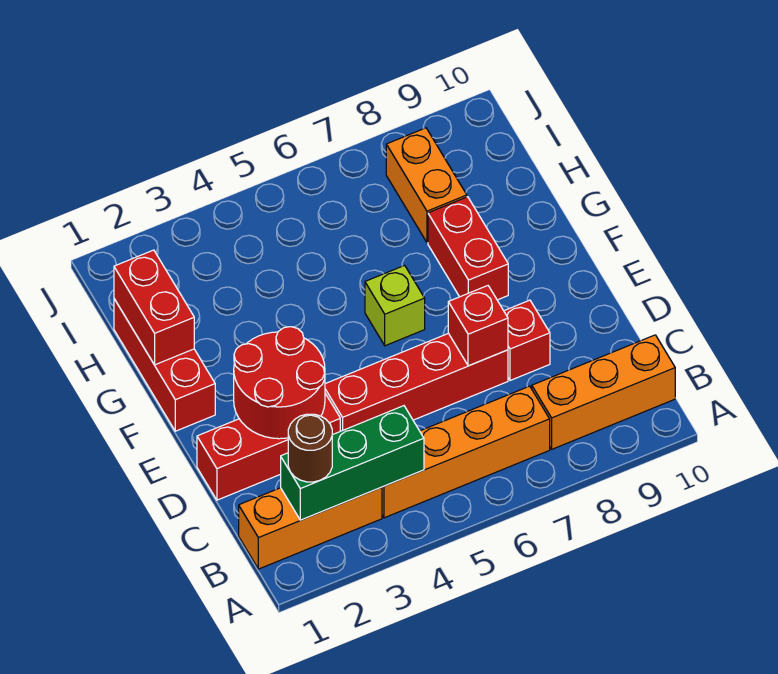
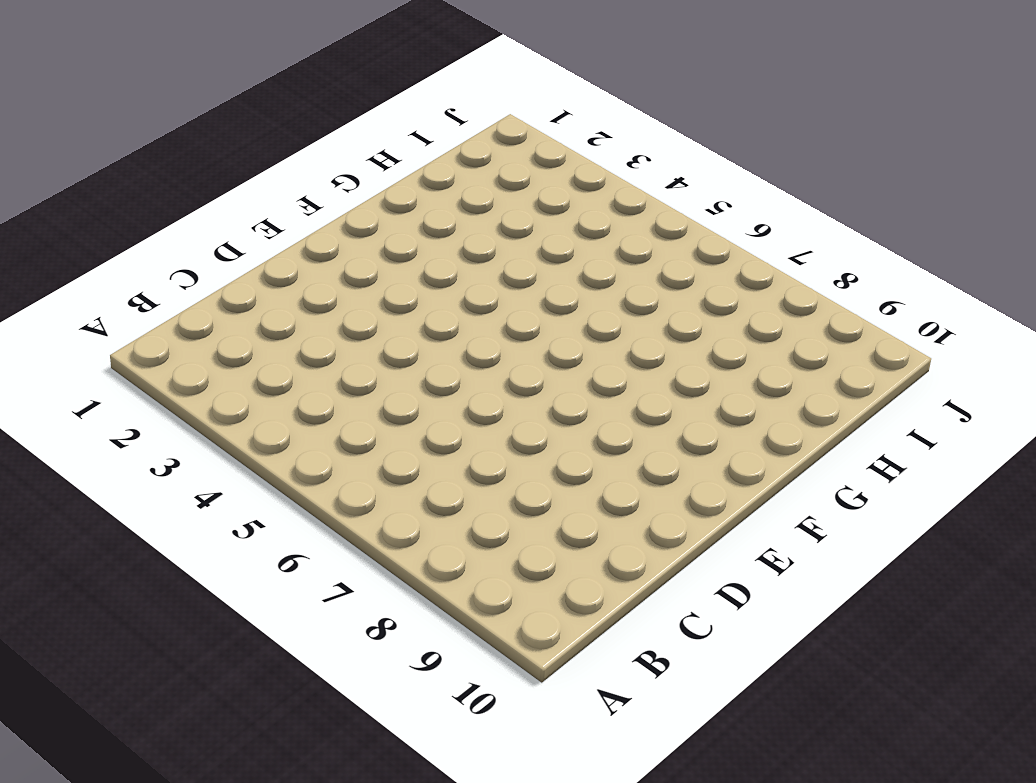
none -> orange brick B1:B3 level 1
none -> orange brick B4:B7 level 1
none -> orange brick B8:B10 level 1

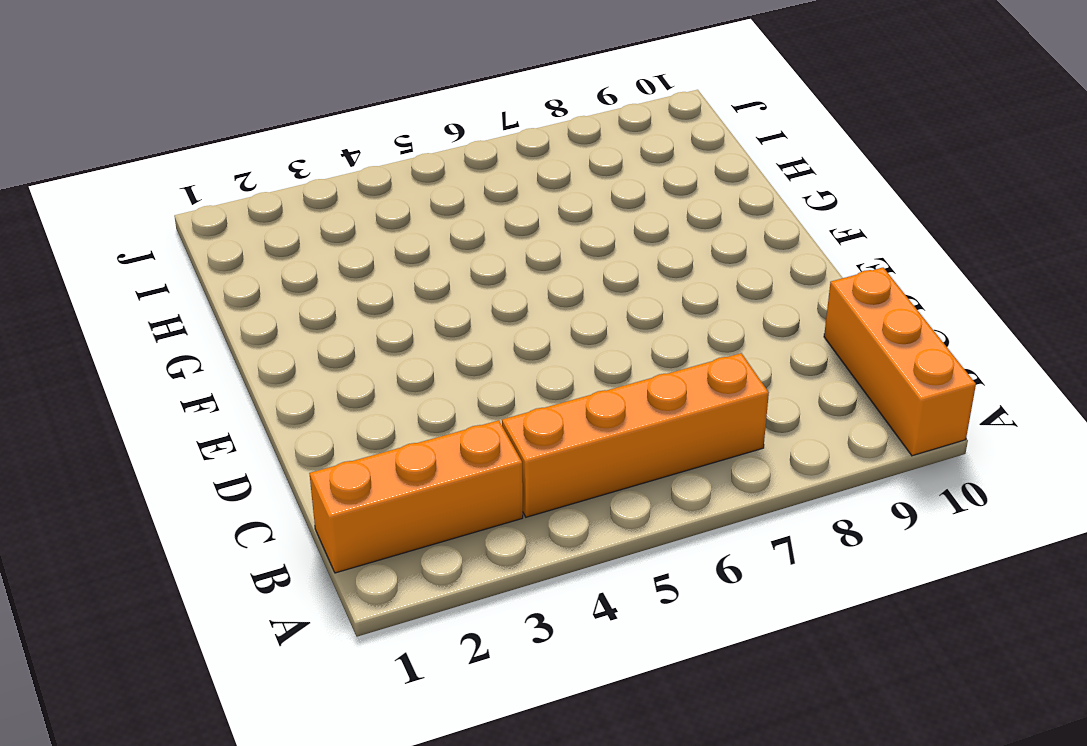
orange brick A10:C10 level 1 -> orange brick B8:B10 level 1
none -> red brick D1:D3 level 1
none -> red brick D4:D7 level 1
none -> red brick D8 level 1

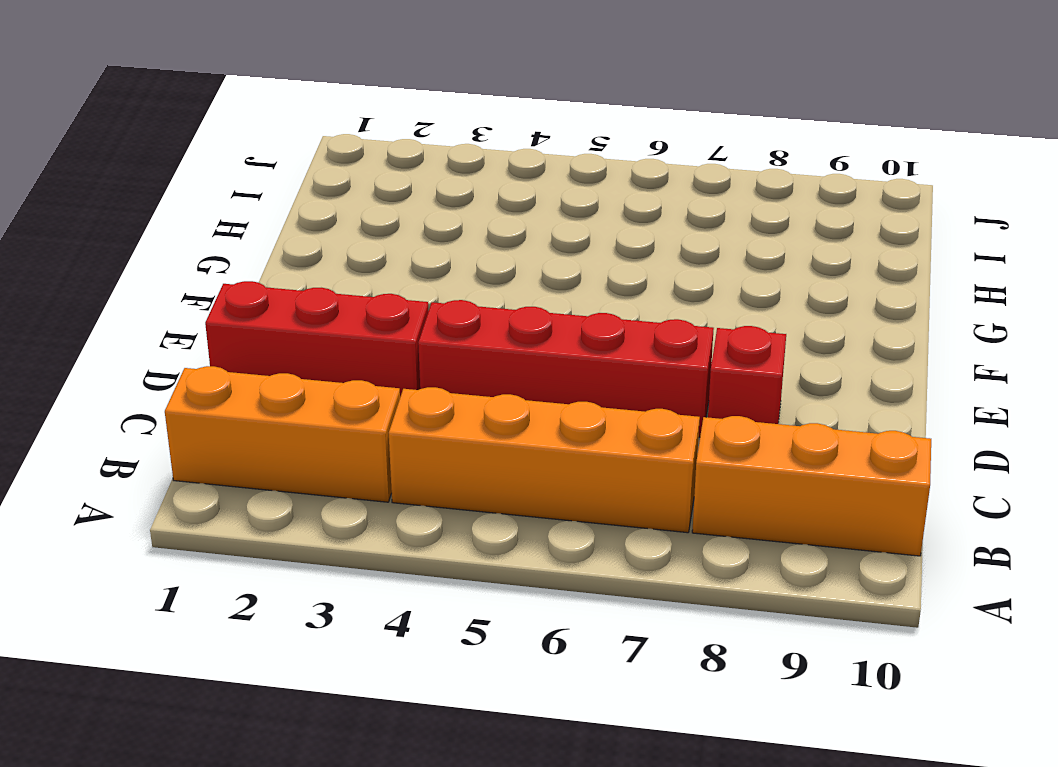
none -> red brick F1:H1 level 1
none -> lime brick F6 level 1
none -> red brick F8:G8 level 1

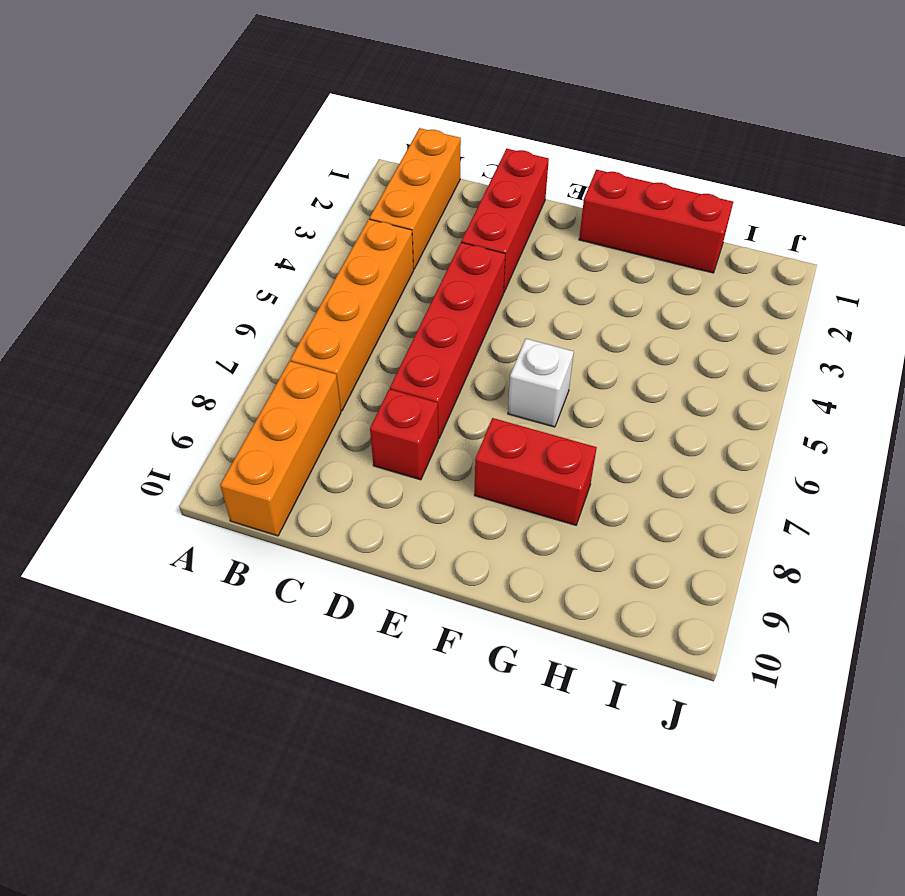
white brick F6 level 1 -> lime brick F6 level 1
none -> orange brick H8:I8 level 1
none -> green brick B2:B4 level 2
none -> red round brick D2:E3 level 2

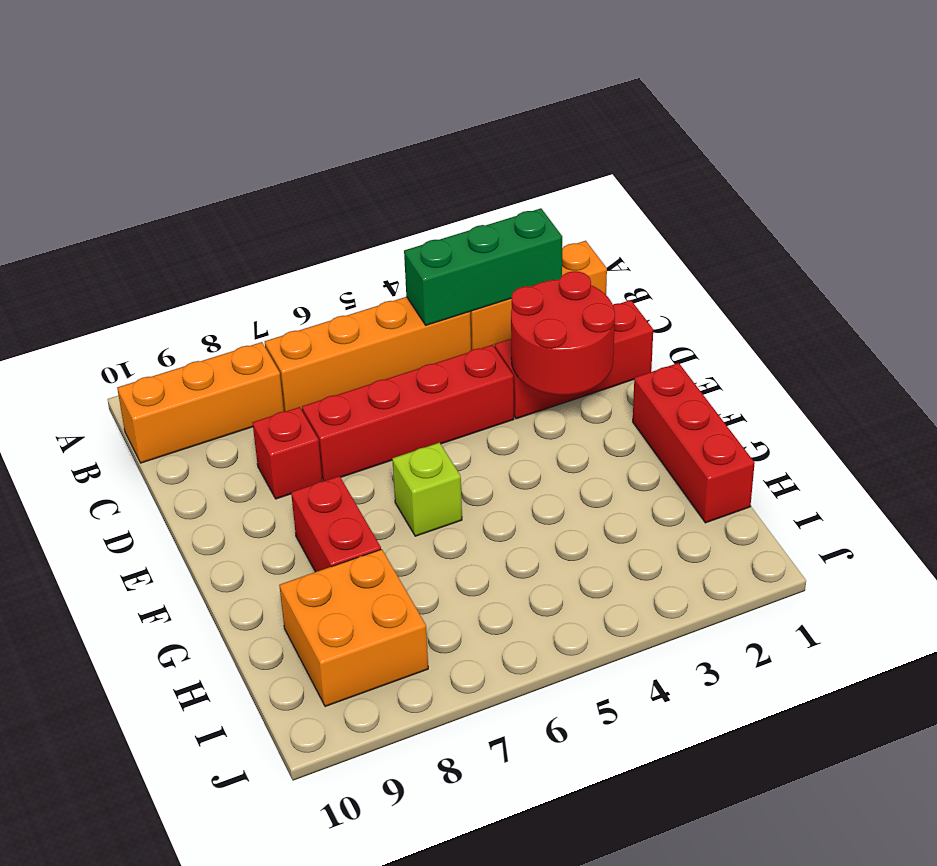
orange brick H8:I9 level 1 -> orange brick H8:I8 level 1
none -> red brick D7 level 2
none -> red brick G1:H1 level 2
none -> brown round brick B2 level 3

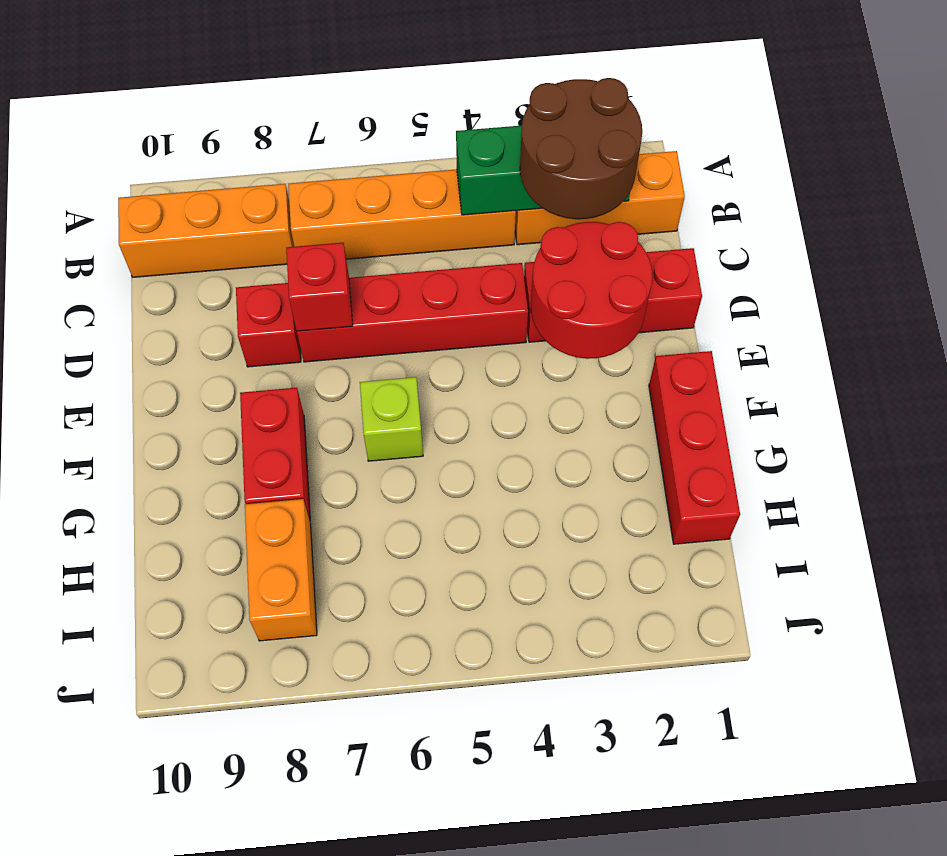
brown round brick B2:C3 level 3 -> brown round brick B2 level 3
none -> red brick G1:H1 level 2

